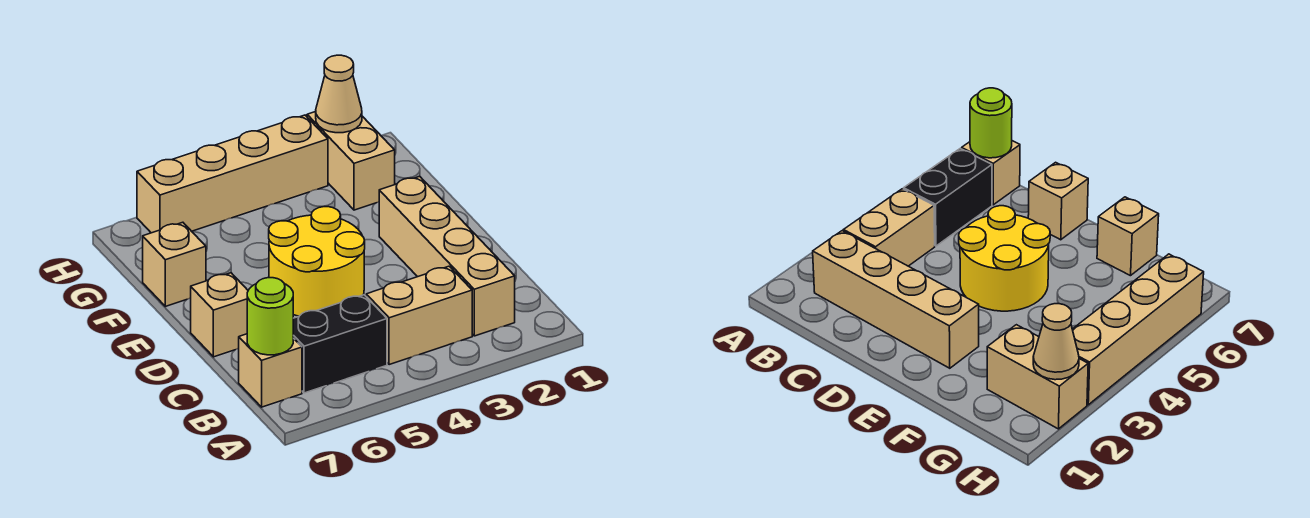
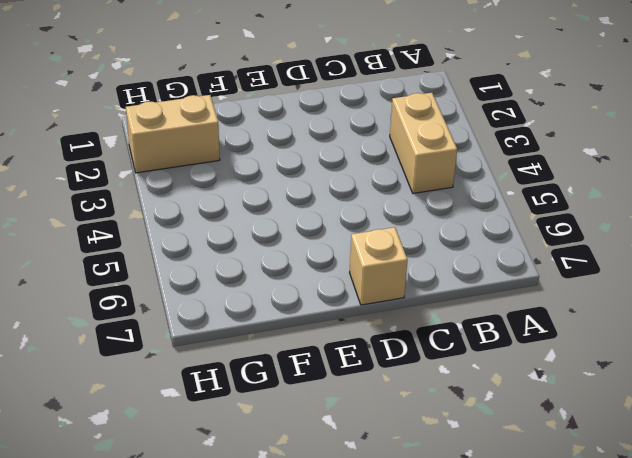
none -> tan brick B2:E2 level 1
none -> black brick B5:B6 level 1

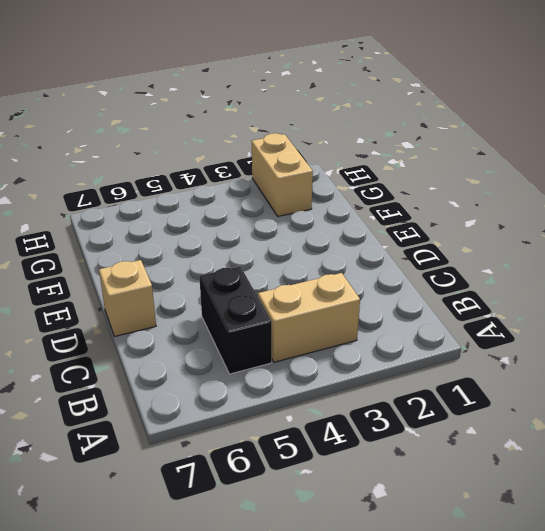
black brick B5:C5 level 1 -> black brick B5:B6 level 1
none -> tan brick B2:E2 level 1
none -> tan brick B7 level 1

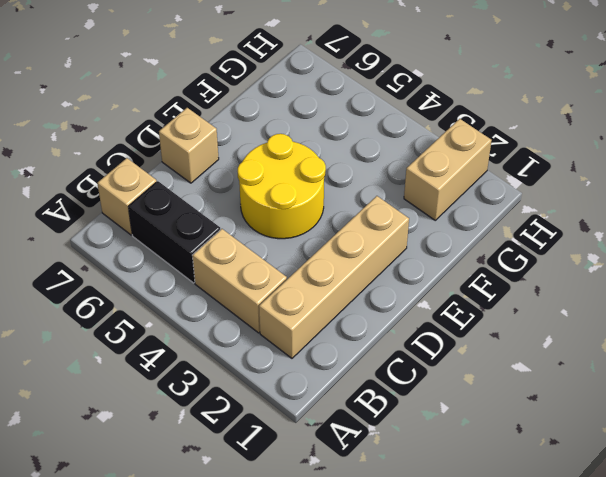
none -> tan brick F7 level 1
none -> tan brick H3:H6 level 1

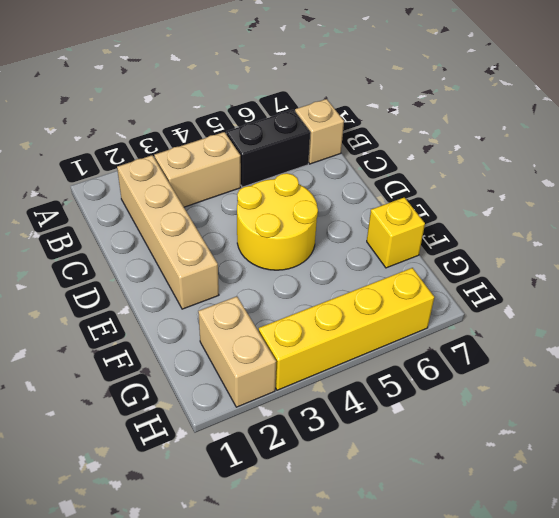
yellow brick F7 level 1 -> tan brick F7 level 1
yellow brick H3:H6 level 1 -> tan brick H3:H6 level 1
none -> tan brick D7 level 1
none -> lime round brick B7 level 2

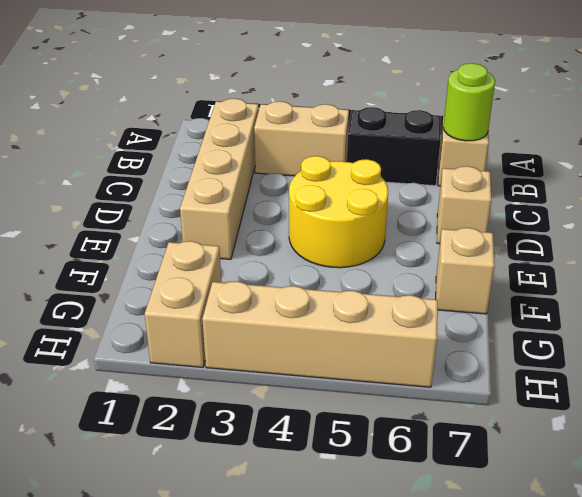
none -> tan cone H2 level 2

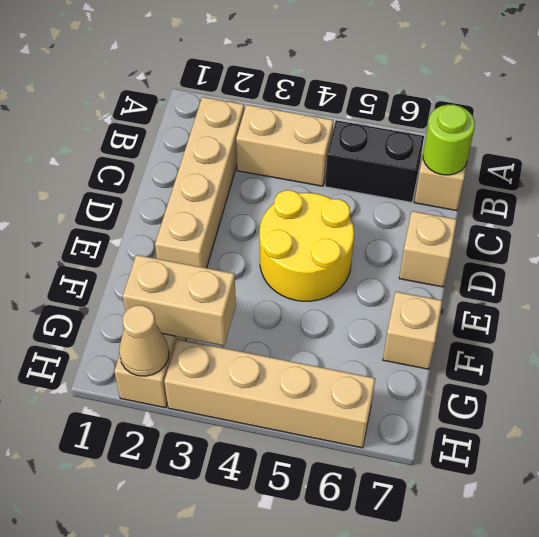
tan brick G2:G3 level 2 -> none

